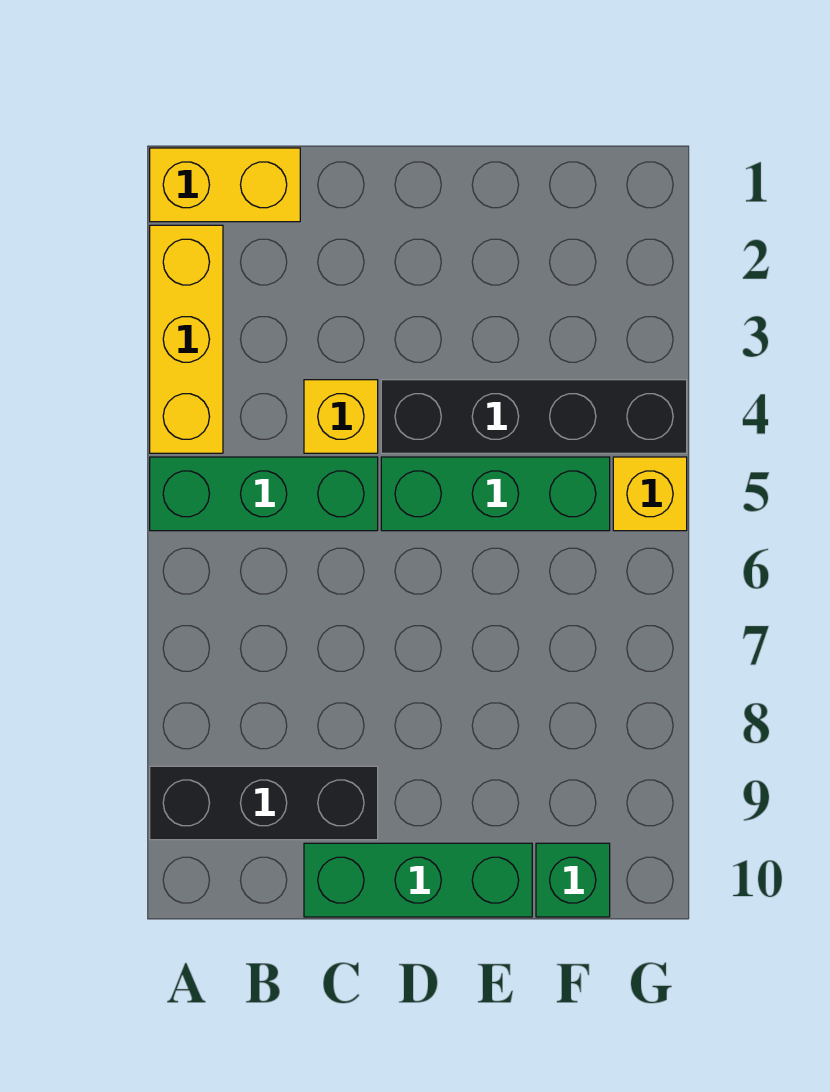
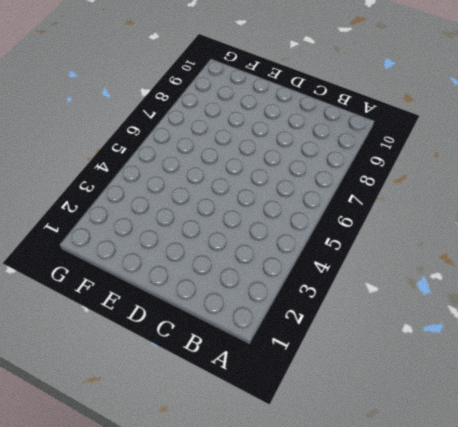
none -> yellow brick A1:B1 level 1
none -> yellow brick A2:A4 level 1

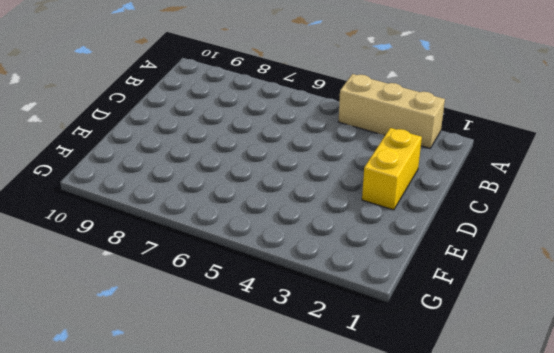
tan brick A2:A4 level 1 -> yellow brick A2:A4 level 1
yellow brick C2:D2 level 1 -> yellow brick A1:B1 level 1
none -> green brick A5:C5 level 1
none -> black brick A9:C9 level 1

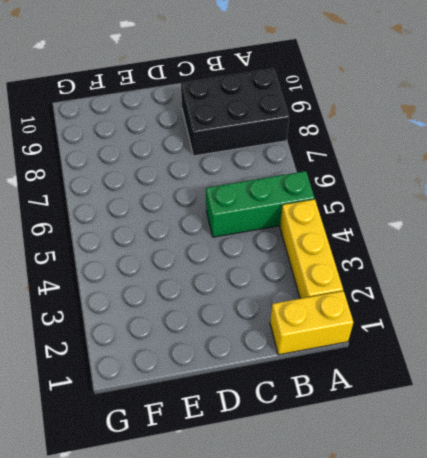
black brick A8:C9 level 1 -> black brick A9:C9 level 1
none -> yellow brick C4 level 1
none -> green brick C10:E10 level 1

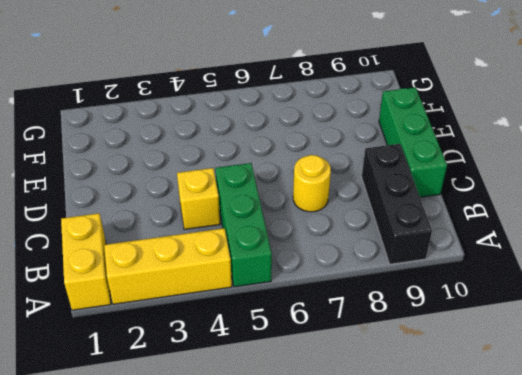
yellow round brick C7 level 1 -> none
none -> black brick D4:G4 level 1
none -> green brick D5:F5 level 1

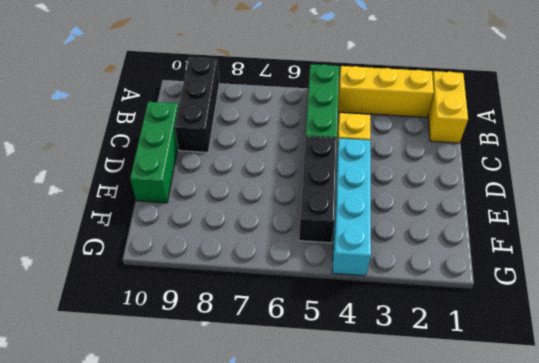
cyan brick D4:G4 level 1 -> black brick D4:G4 level 1
black brick D5:F5 level 1 -> green brick D5:F5 level 1
none -> green brick F10 level 1
none -> yellow brick G5 level 1

